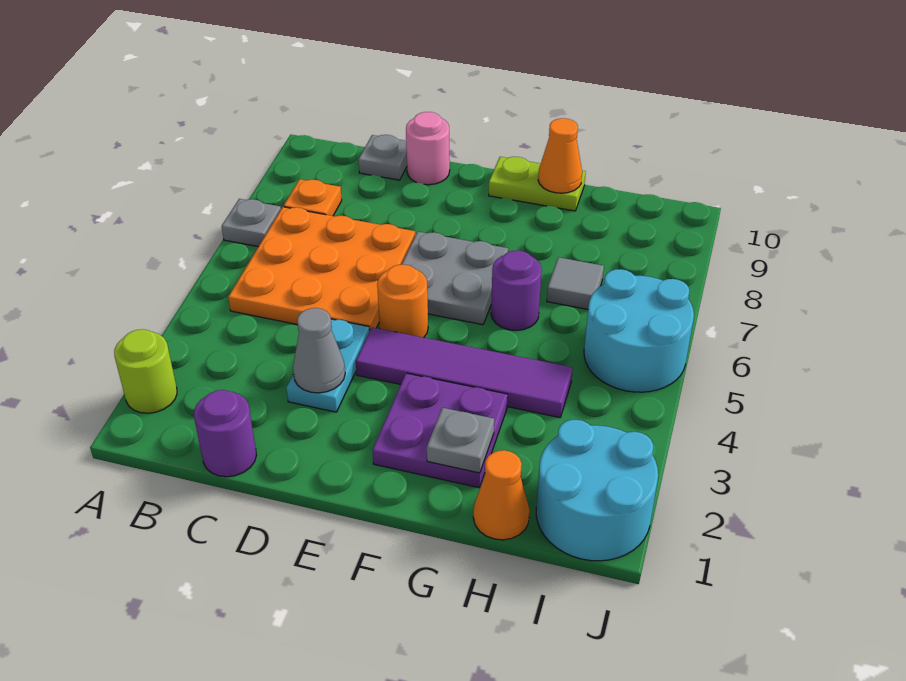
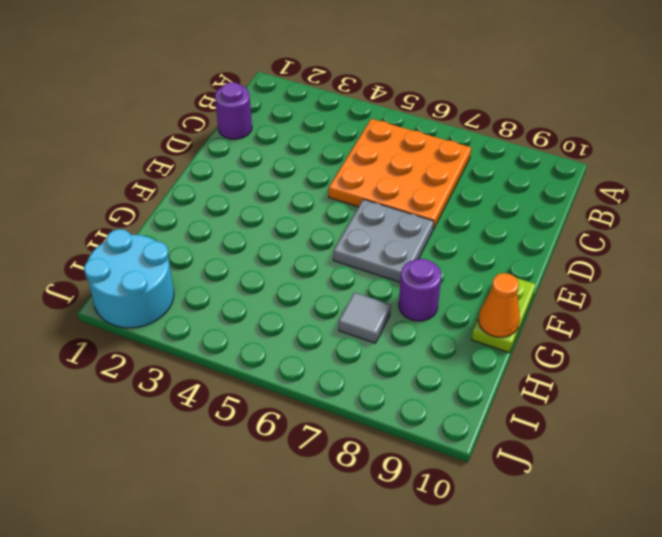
purple round brick G8 level 1 -> purple round brick G6 level 1
none -> lime round brick A2 level 1
none -> grey plate A7 level 1
none -> orange plate B8 level 1

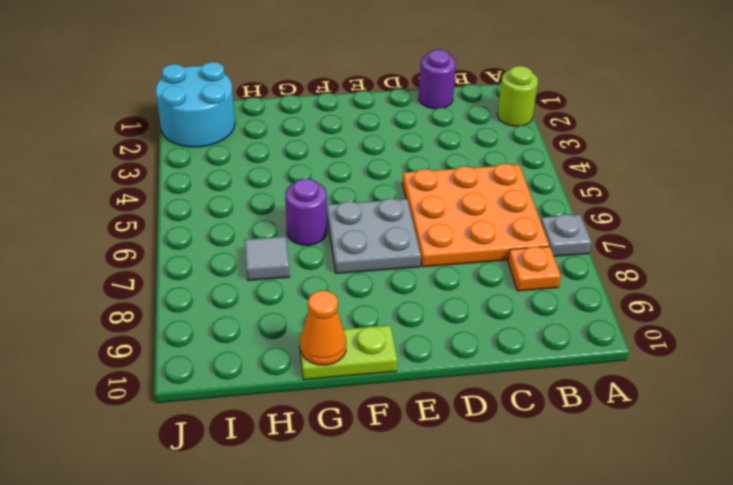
none -> grey plate C10 level 1
none -> cyan plate D3:D4 level 1
none -> pink round brick D10 level 1

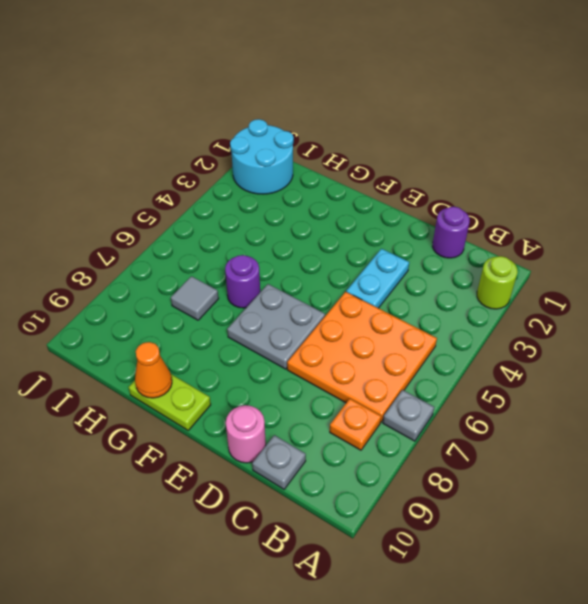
none -> purple tile E4:H4 level 1
none -> orange round brick E5 level 1
none -> purple plate F2:G3 level 1

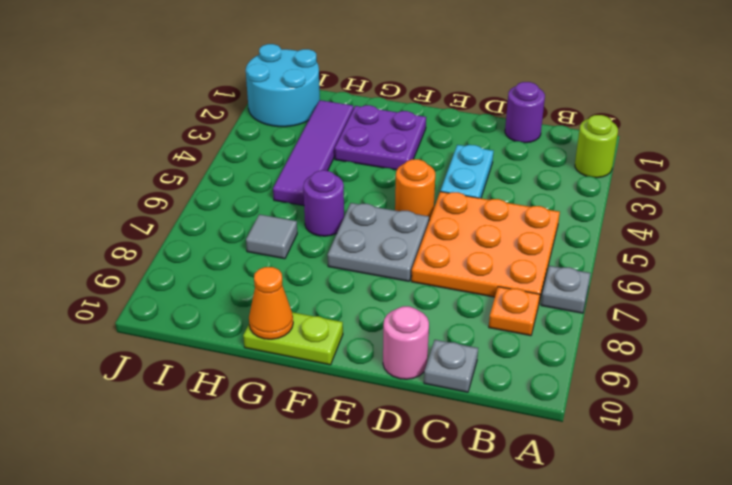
purple tile H2:H5 level 1 -> purple tile E4:H4 level 1
none -> orange cone H1 level 1
none -> cyan round brick I5:J6 level 1
none -> grey cone D3 level 2

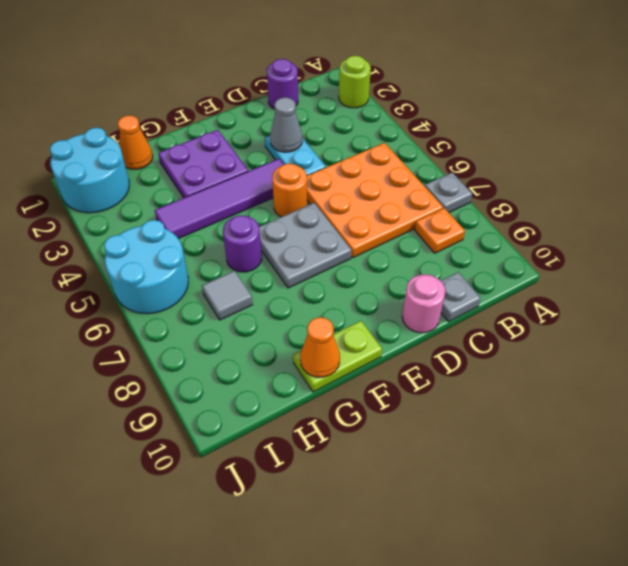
none -> grey plate G2 level 2

